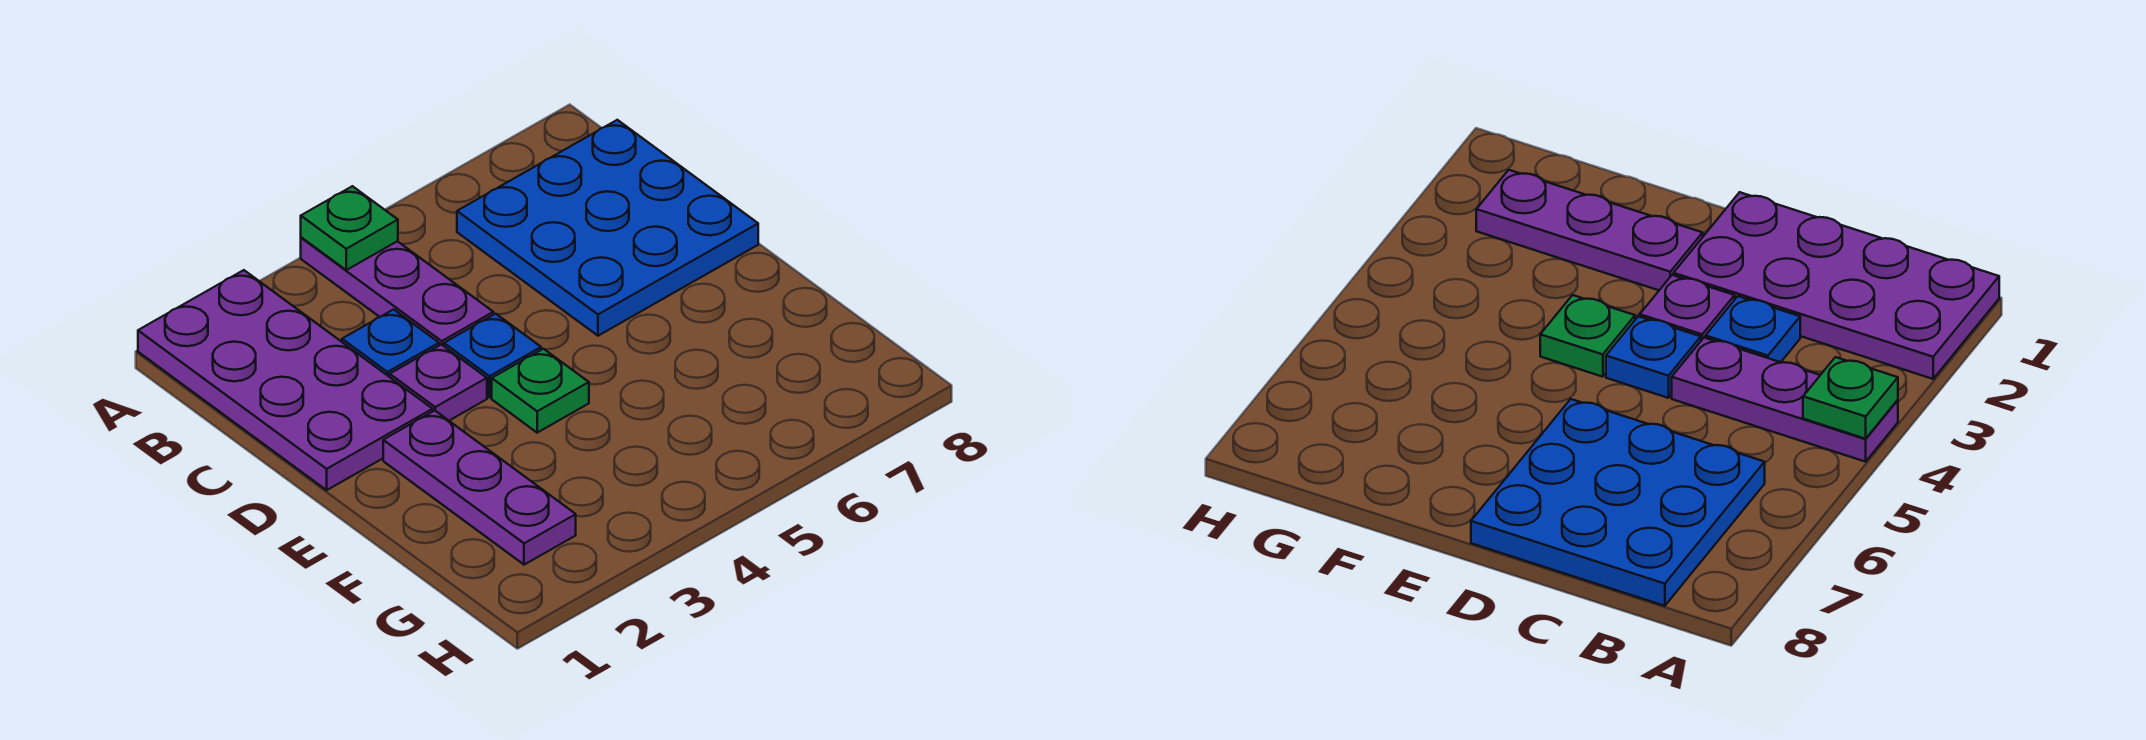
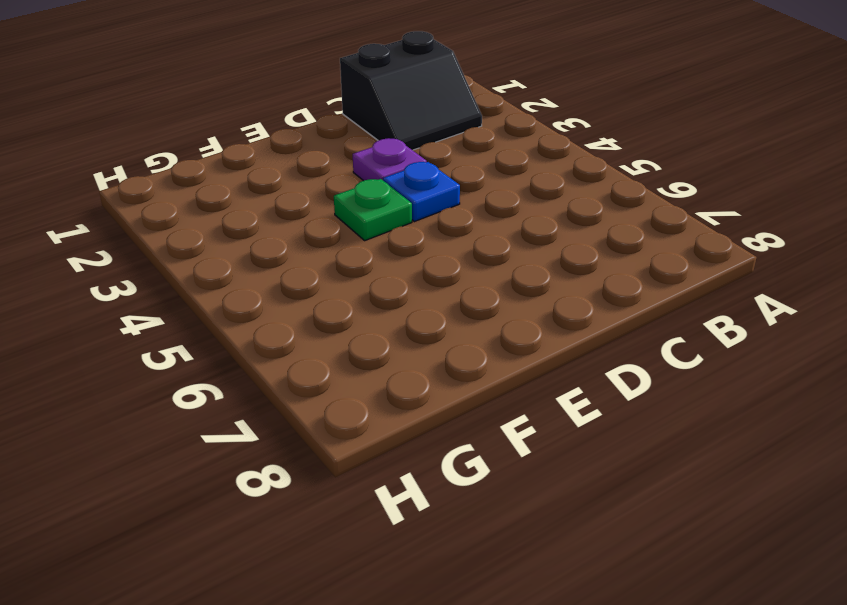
black slope B1:C2 level 1 top 1 -> purple plate A1:D2 level 1
none -> purple plate A4:C4 level 1
none -> blue plate B6:D8 level 1

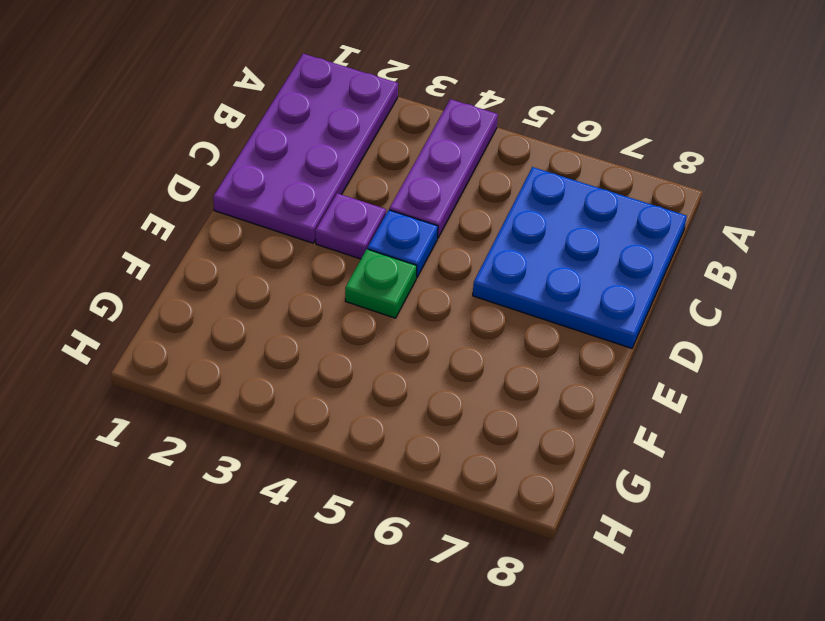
none -> blue plate C3 level 1
none -> purple plate E2:G2 level 1

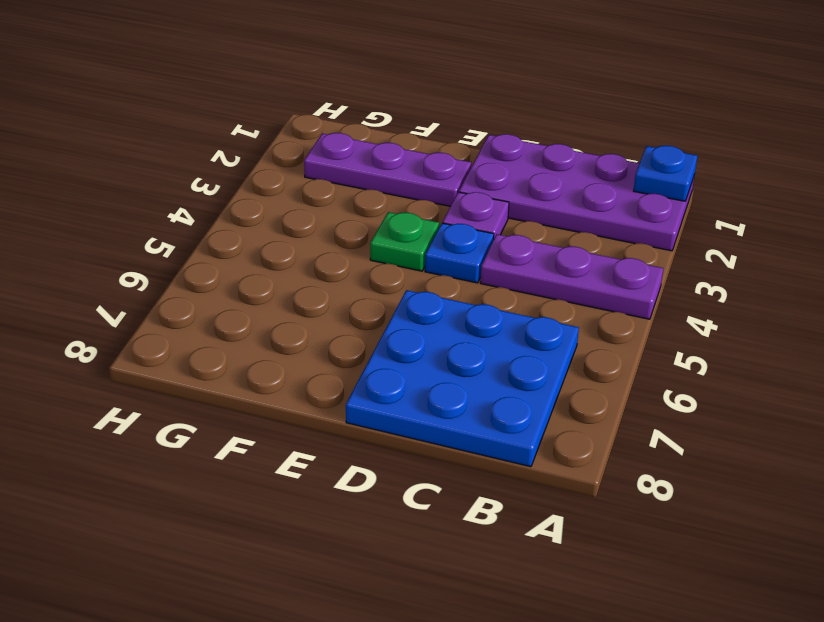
blue plate A1 level 2 -> blue plate C3 level 1
none -> green plate A4 level 2

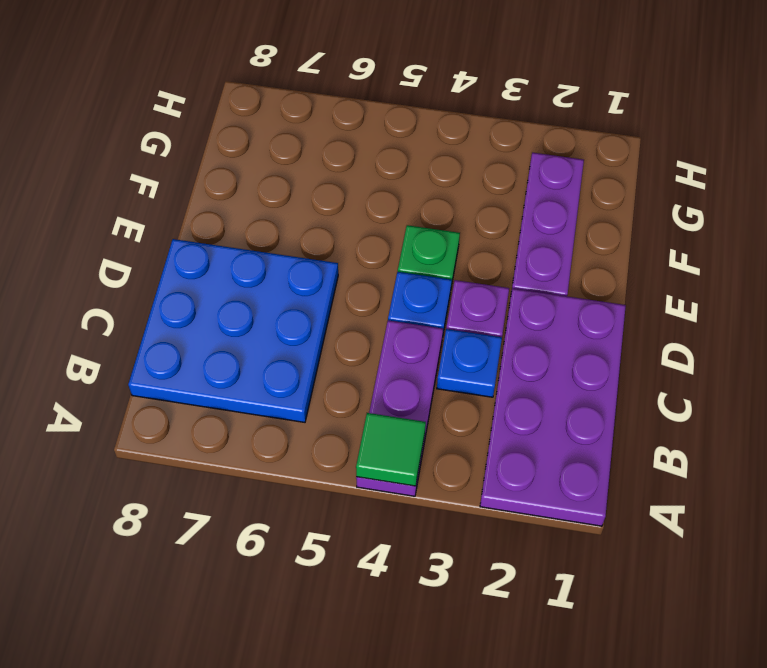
green tile A4 level 2 -> green plate A4 level 2

